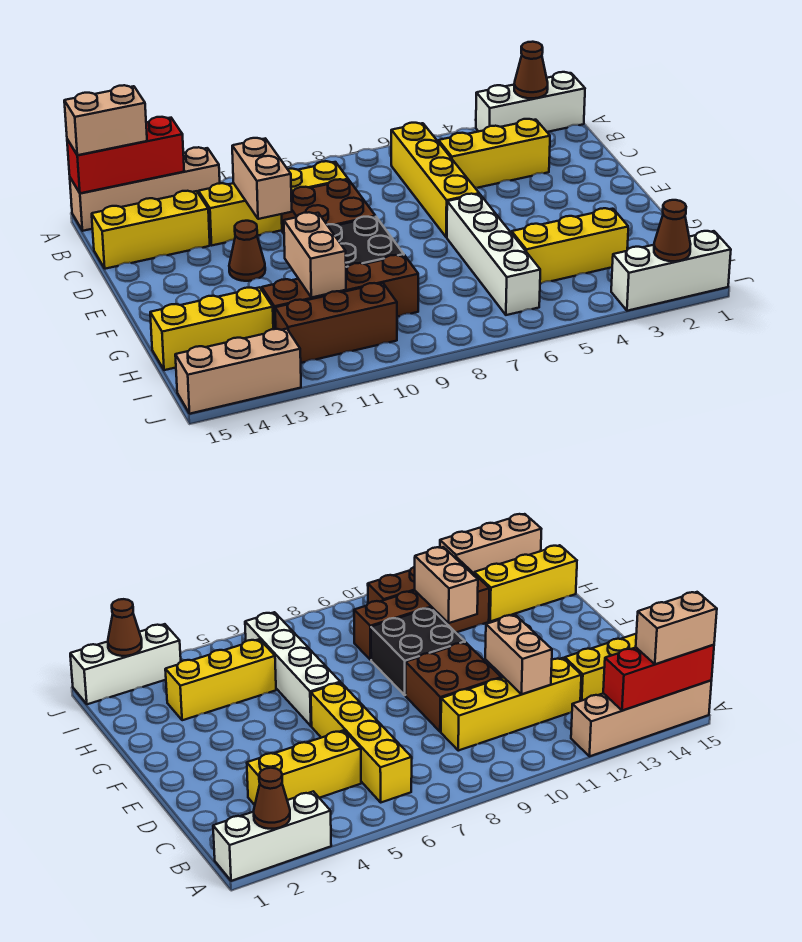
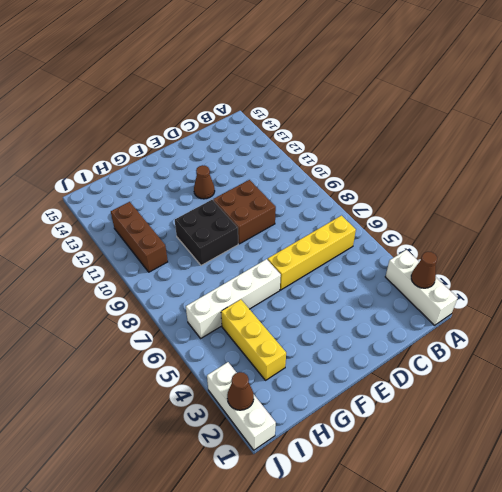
none -> tan brick A12:A15 level 1
none -> yellow brick C3:C5 level 1
none -> yellow brick C9:C12 level 1

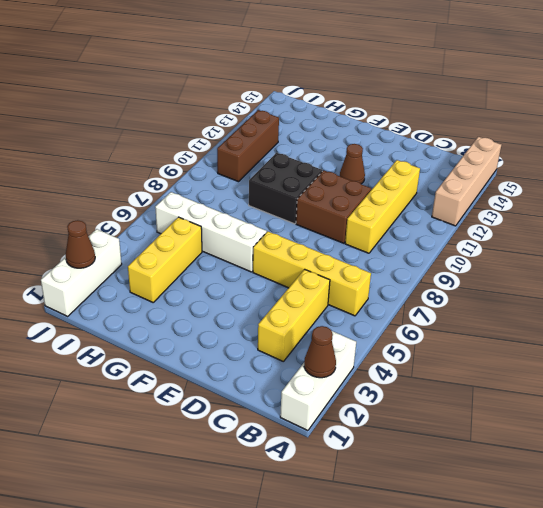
none -> yellow brick C13:C15 level 1
none -> brown brick H9:H12 level 1
none -> yellow brick H13:H15 level 1

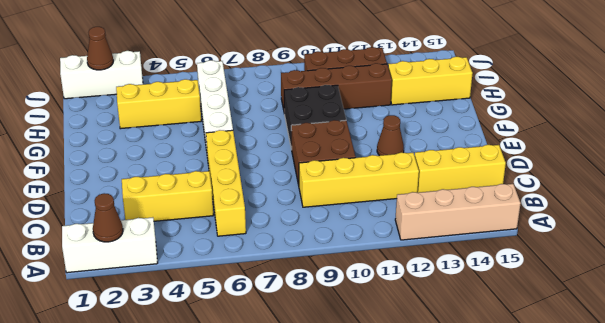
none -> tan brick J13:J15 level 1
none -> red brick A13:A15 level 2
none -> tan brick C11:D11 level 2

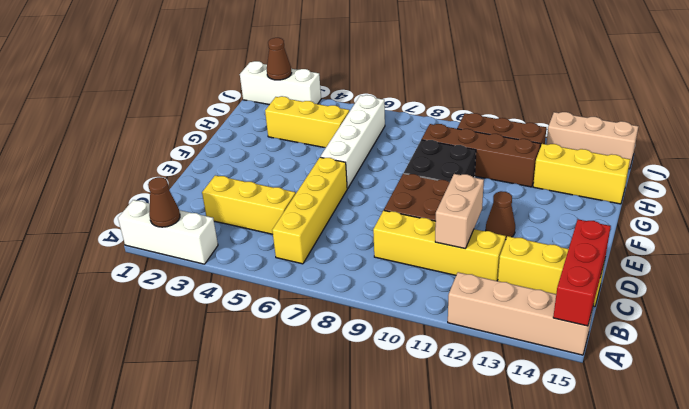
red brick A15:C15 level 2 -> red brick A13:A15 level 2
none -> tan brick G11:H11 level 2
none -> tan brick A14:A15 level 3

